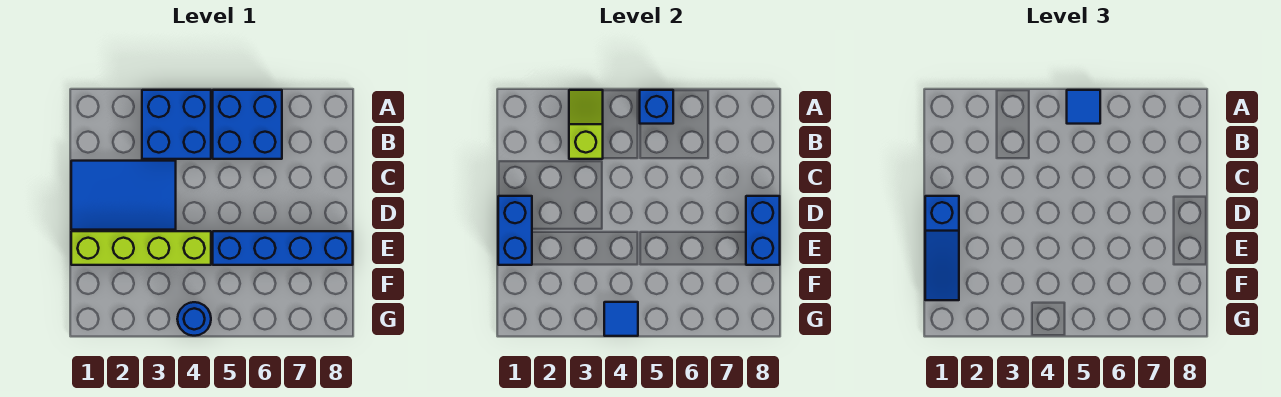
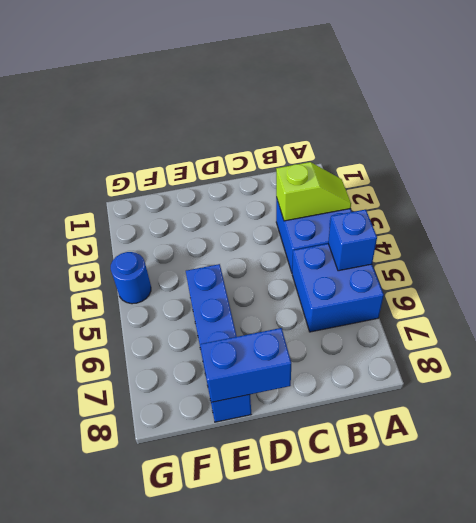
none -> blue tile C1:D3 level 1
none -> lime brick E1:E4 level 1
none -> blue brick D1:E1 level 2

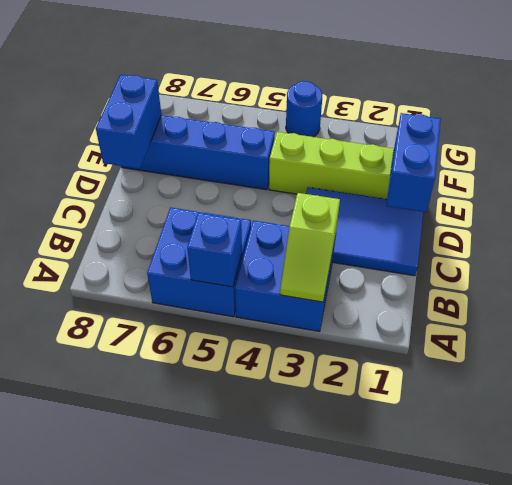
none -> blue tile G4 level 2
none -> blue tile A5 level 3
none -> blue slope D1:F1 level 3 top D

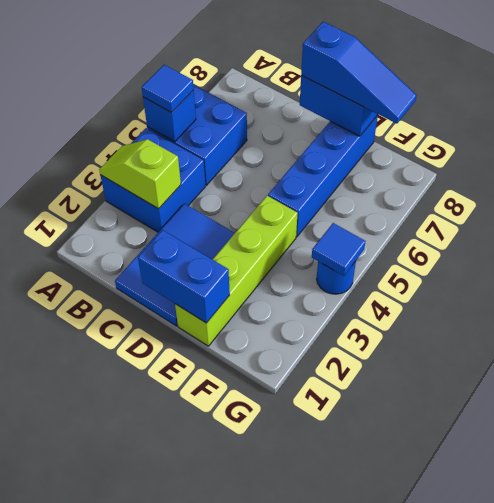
blue slope D8:F8 level 3 top D -> blue slope D1:F1 level 3 top D

